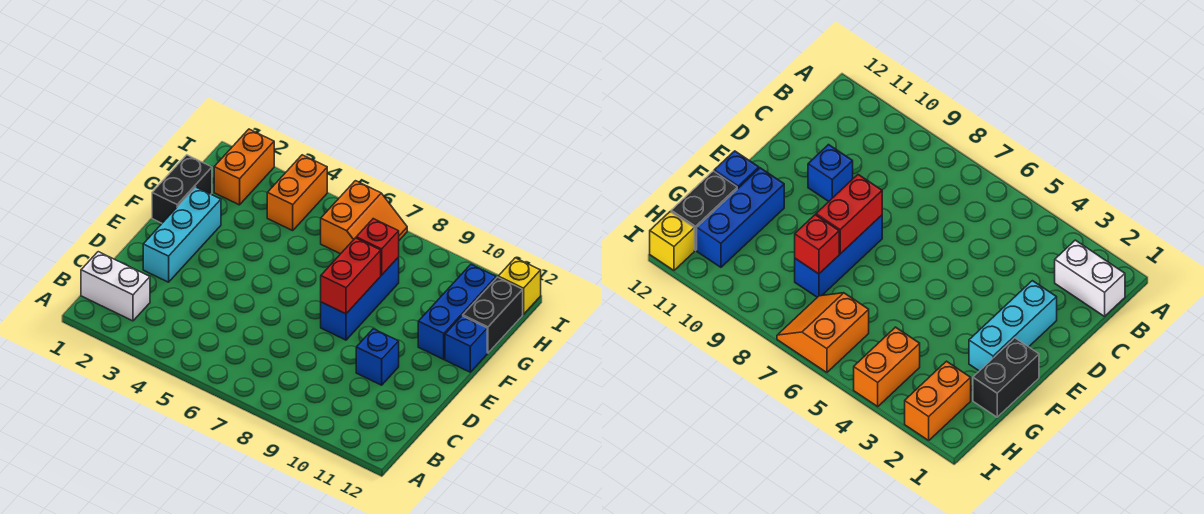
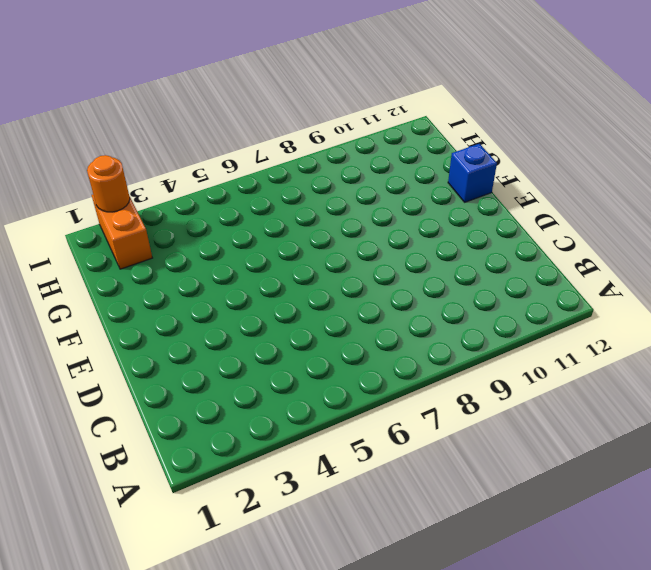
orange round brick I2 level 2 -> none
none -> white brick B1:B2 level 1
none -> cyan brick D2:F2 level 1
none -> blue brick D10 level 1

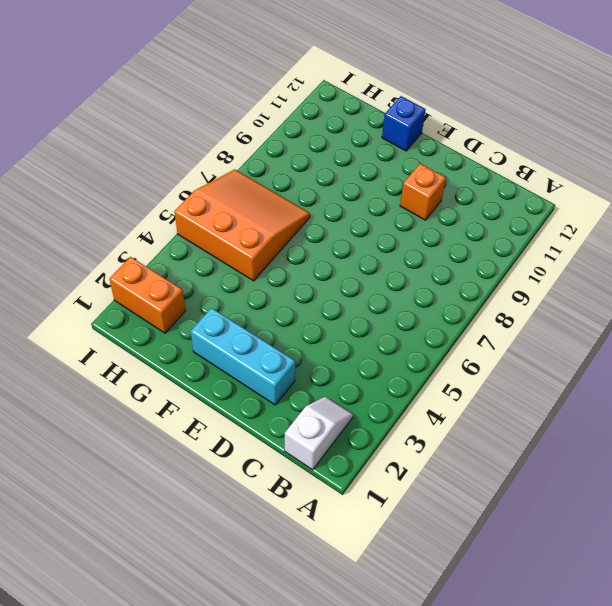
white slope B1:B2 level 1 top 1 -> white brick B1:B2 level 1
orange brick D10 level 1 -> blue brick D10 level 1
orange slope G5:I7 level 1 top 5 -> orange slope H6:I7 level 1 top 6
none -> blue brick E8:G8 level 1
none -> black brick F1:G1 level 1
none -> blue brick F11:H11 level 1

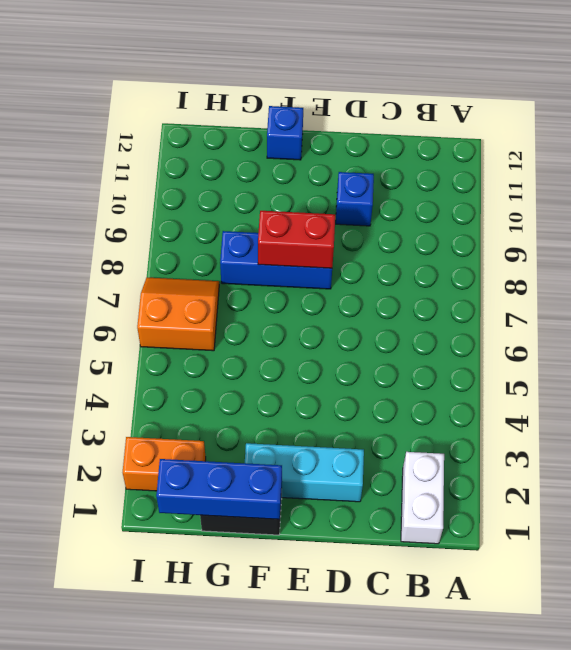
blue brick F1:H1 level 2 -> blue brick F11:H11 level 1
none -> black brick G12:H12 level 1
none -> orange brick H4:I4 level 1
none -> yellow brick I12 level 1

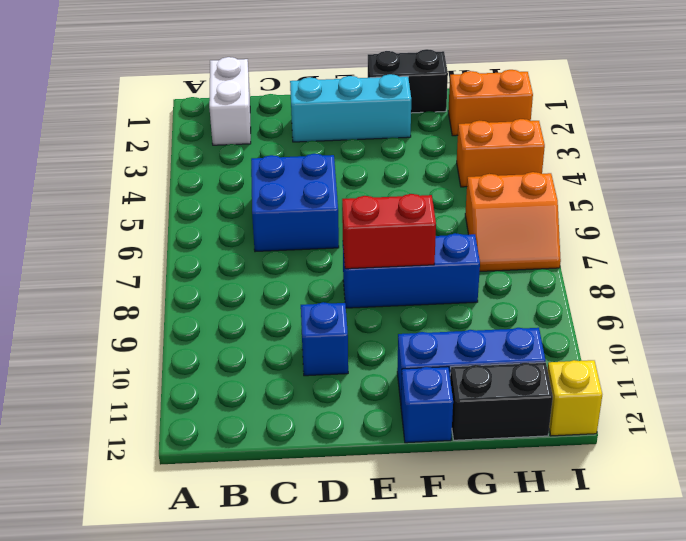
blue brick C5:D6 level 1 -> none
none -> red brick G8 level 2

